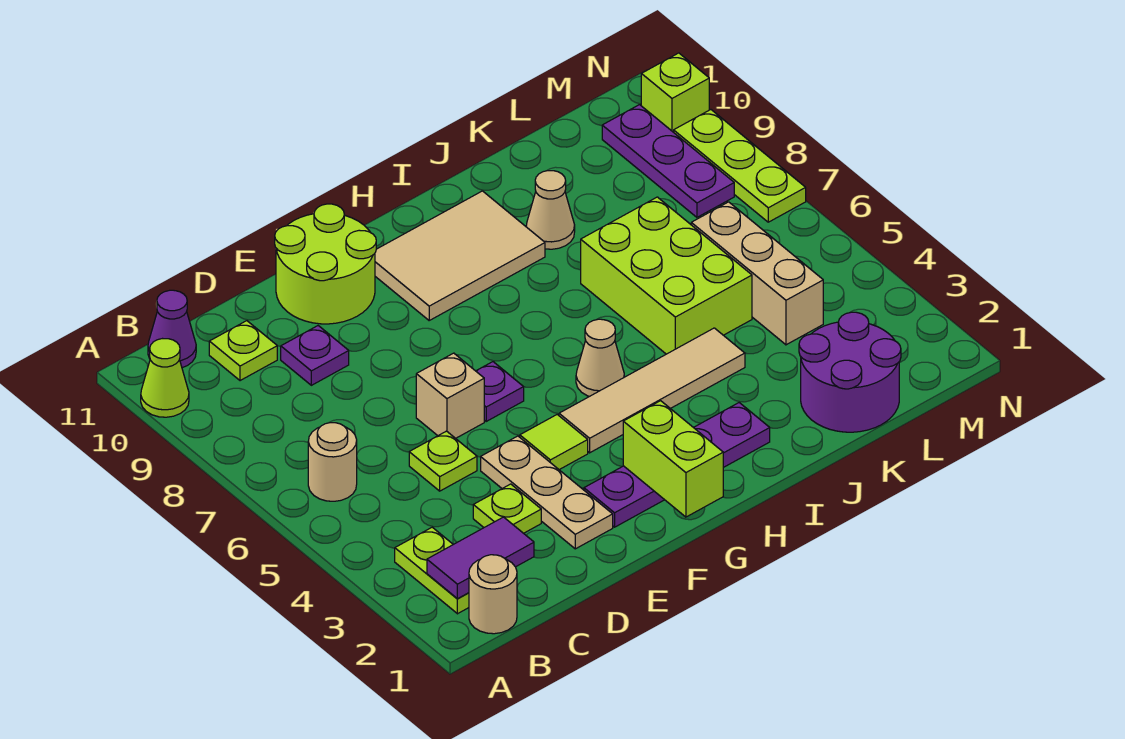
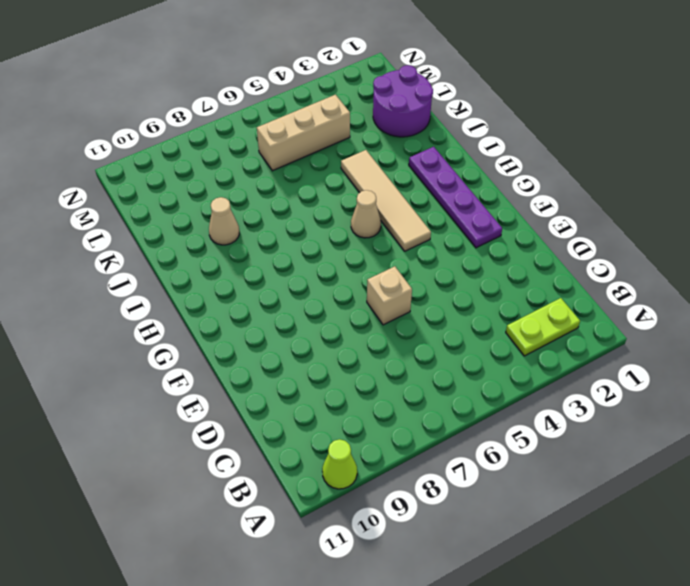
none -> tan round brick B1 level 1
none -> tan round brick B6 level 1
none -> purple cone B11 level 1

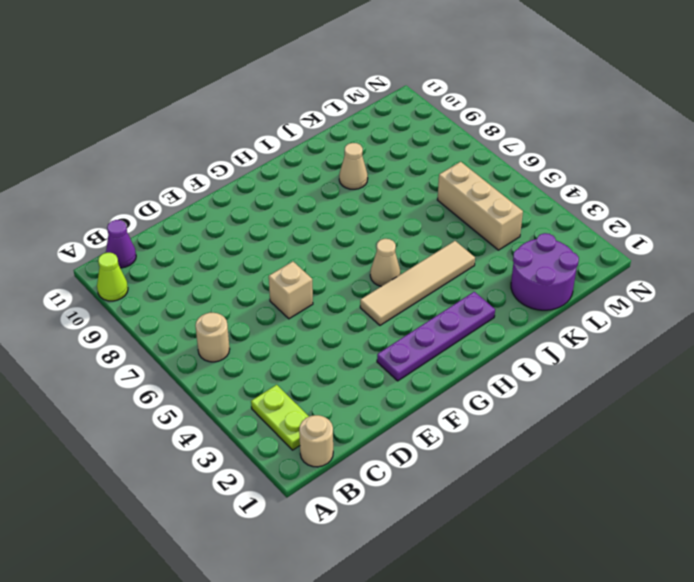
none -> lime plate C10 level 1
none -> lime plate D3 level 1
none -> lime plate D5 level 1

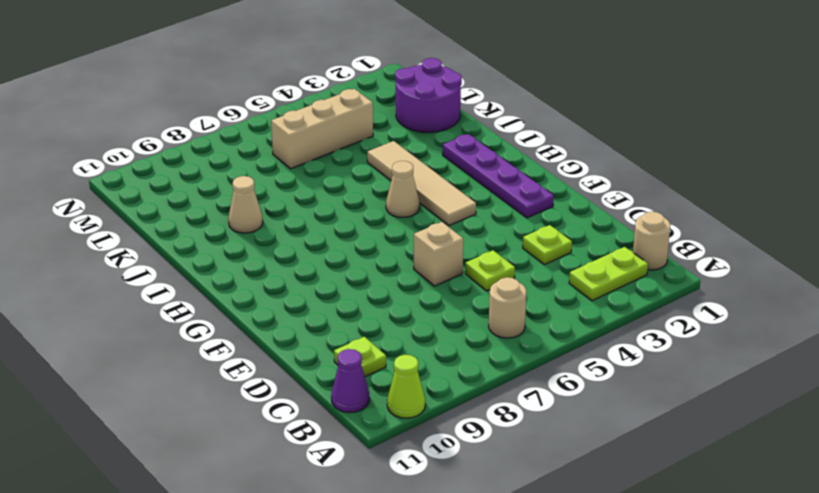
none -> purple plate D9 level 1
none -> tan plate E2:E4 level 1
none -> lime round brick E10:F11 level 1

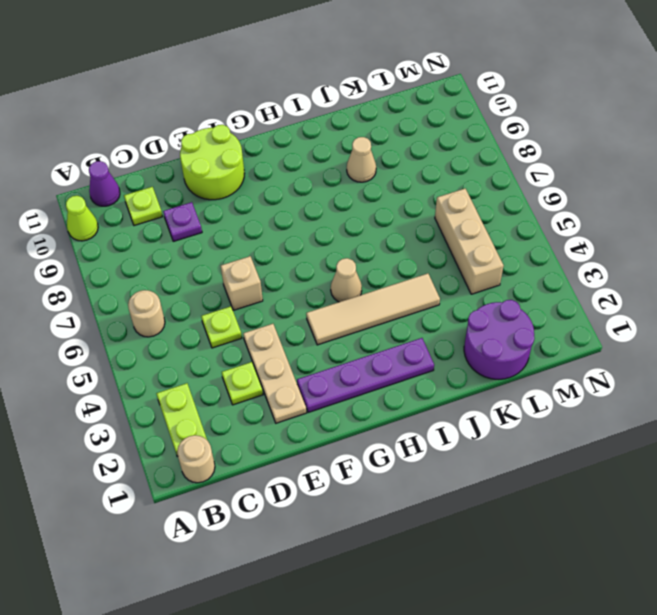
none -> lime tile F4 level 1
none -> purple plate F6 level 1
none -> tan tile G9:I10 level 1

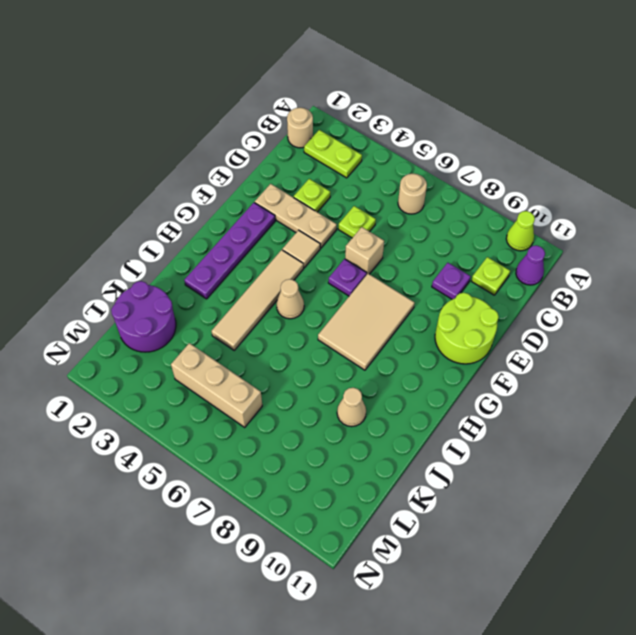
tan tile F4 level 1 -> lime tile F4 level 1
tan tile F7:H8 level 1 -> tan tile G9:I10 level 1
none -> lime brick J5:K7 level 1
none -> purple plate M8:M10 level 1
none -> lime plate N7:N9 level 1

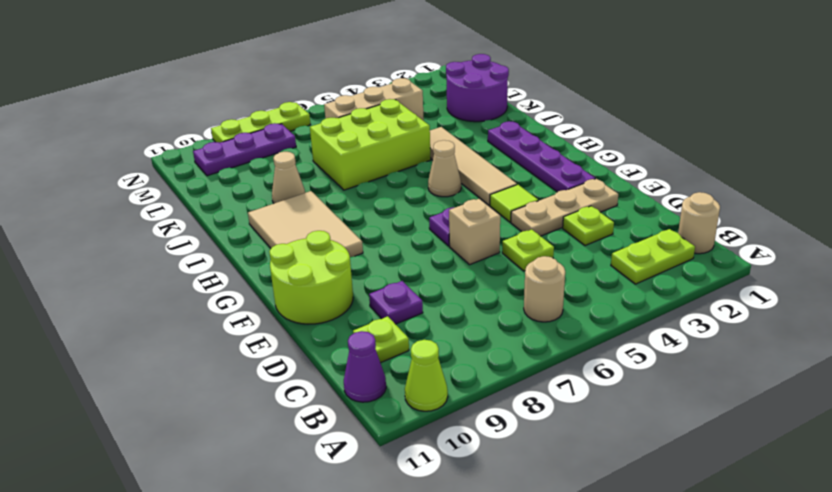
none -> lime brick N10 level 1
none -> purple tile B2:C2 level 2
none -> lime brick G1:G2 level 2

